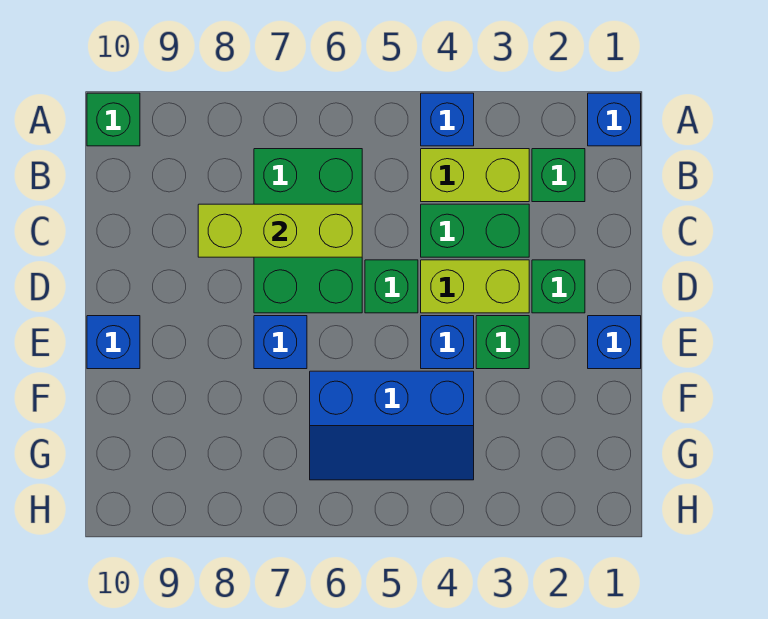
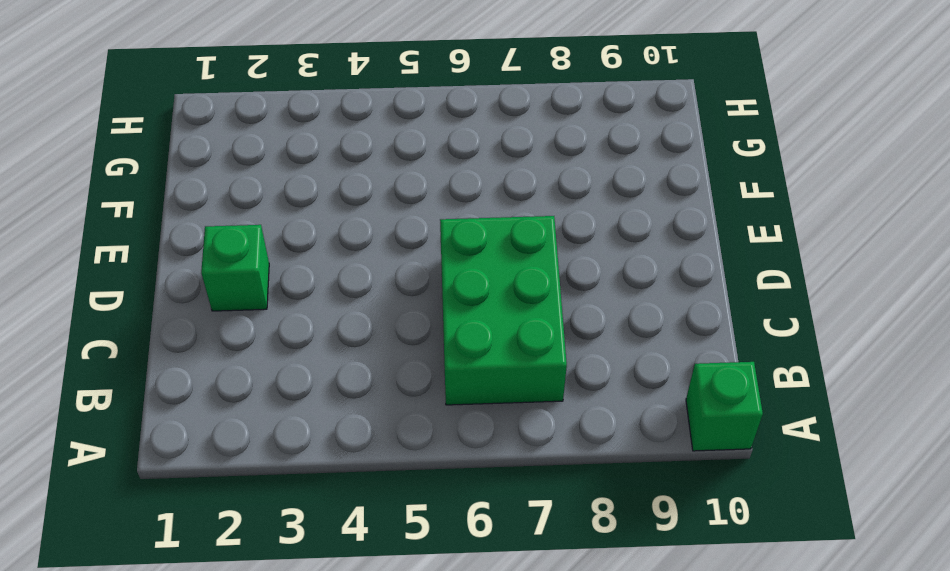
none -> blue brick A1 level 1
none -> blue brick A4 level 1
none -> green brick B2 level 1

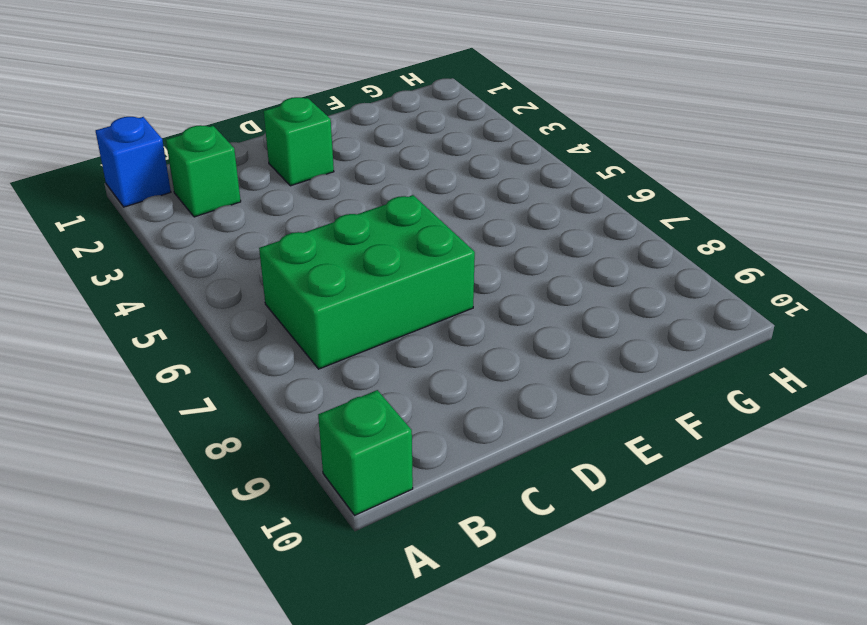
none -> blue brick A4 level 1
none -> lime brick B3:B4 level 1
none -> green brick C3:C4 level 1

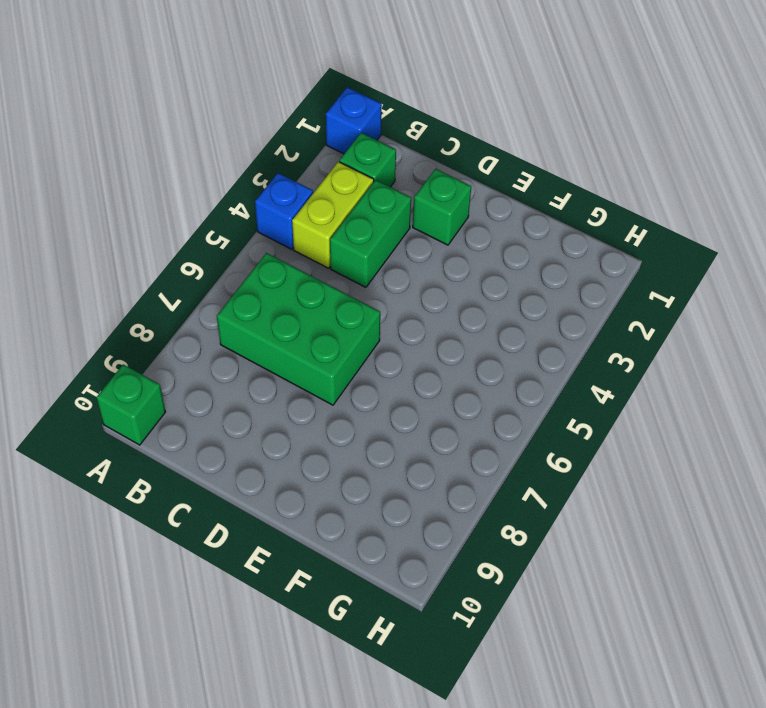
none -> lime brick D3:D4 level 1
none -> green brick D5 level 1
none -> blue brick E1 level 1

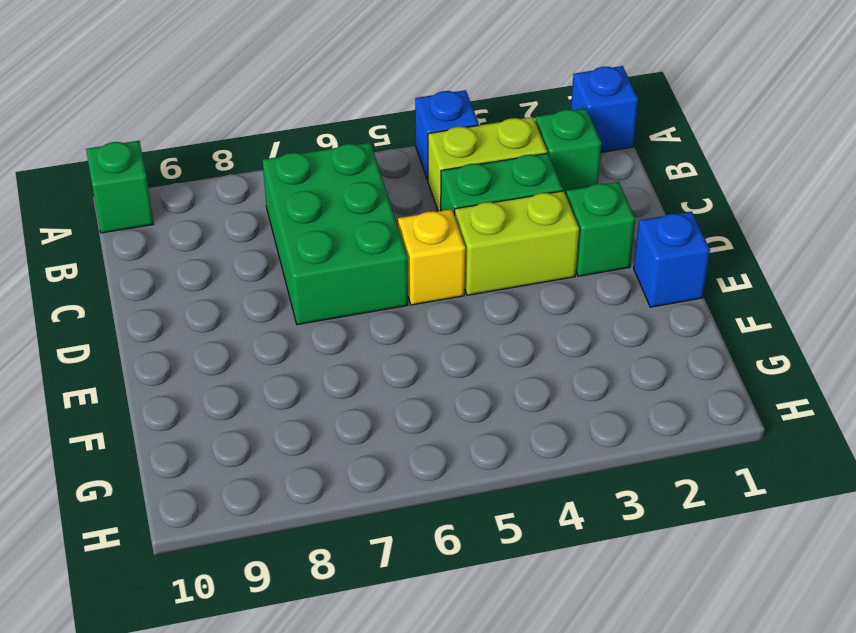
yellow brick D5 level 1 -> green brick D5 level 1
none -> green brick E3 level 1
none -> blue brick E4 level 1
none -> blue brick E7 level 1

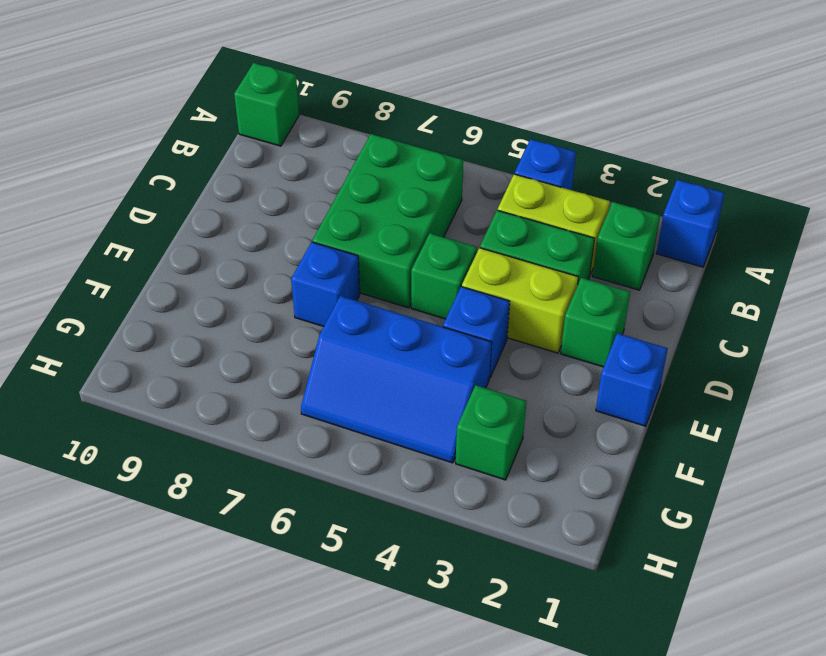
green brick G3 level 1 -> green brick E3 level 1
none -> blue brick E10 level 1
none -> lime brick C6:C8 level 2

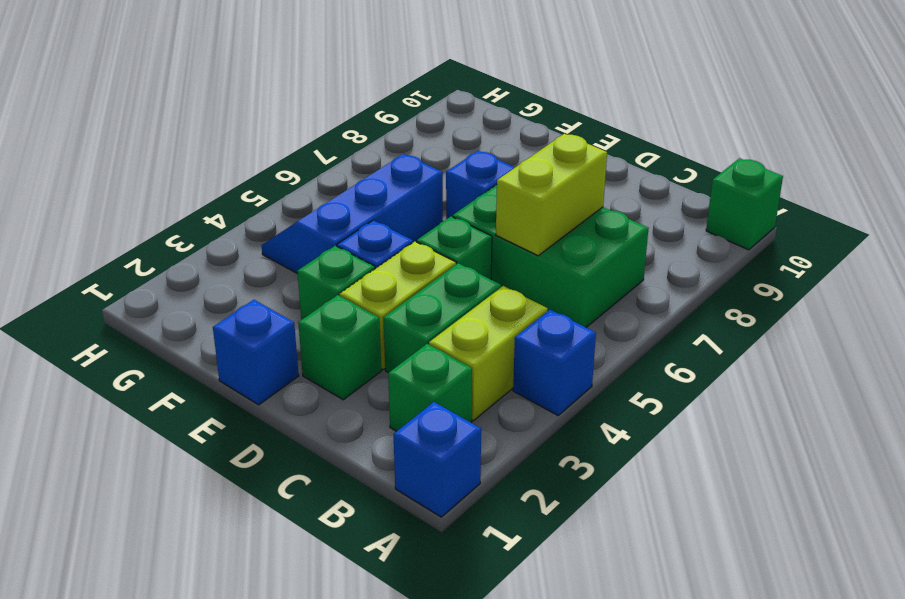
lime brick C6:C7 level 2 -> lime brick C6:C8 level 2
none -> blue brick E10 level 1

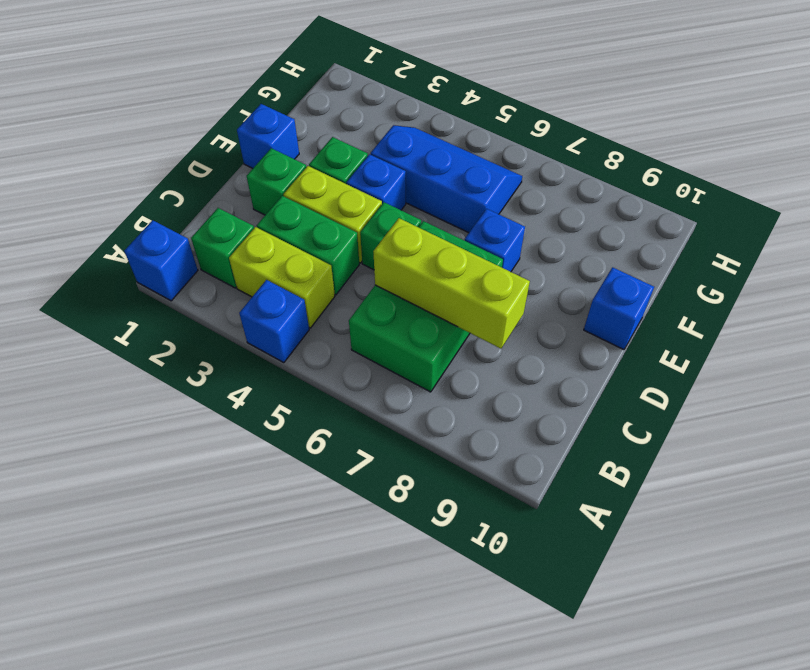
none -> green brick A10 level 1

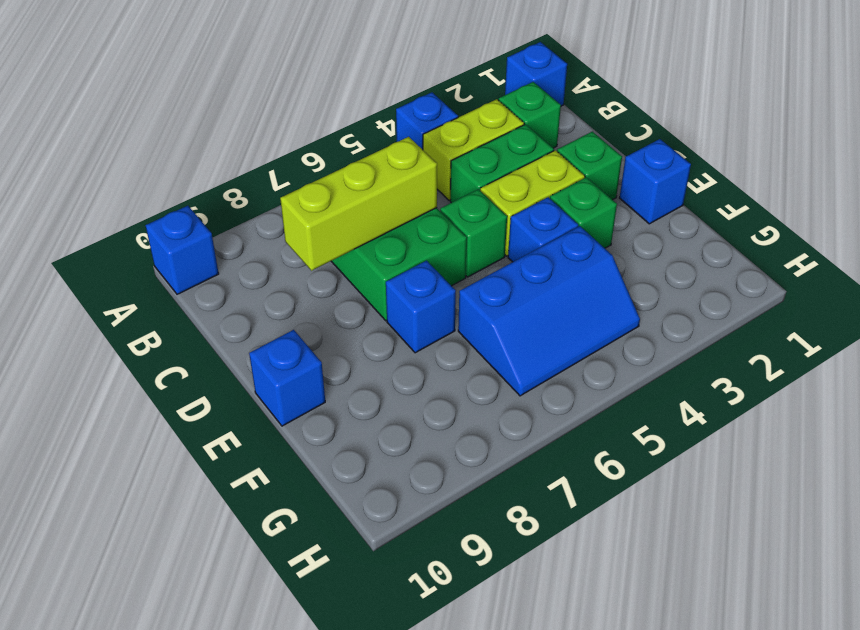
blue brick A10 level 1 -> green brick A10 level 1

